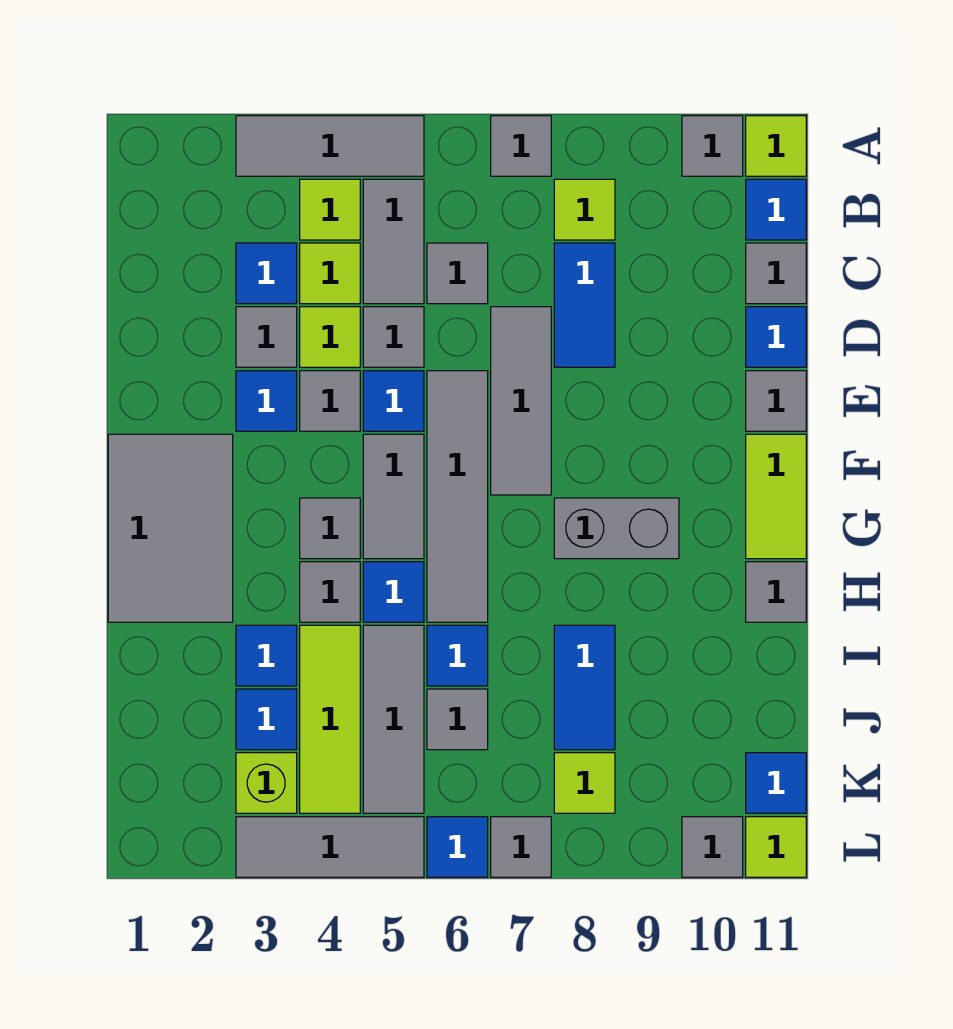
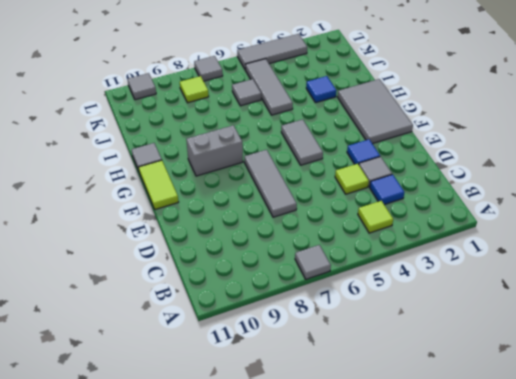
none -> grey tile A3:A5 level 1
none -> grey tile A10 level 1
none -> lime tile A11 level 1
none -> grey tile B5:C5 level 1

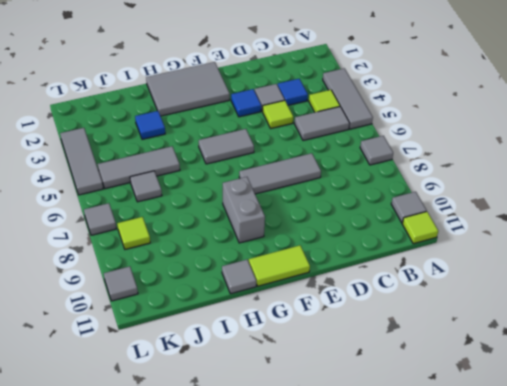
none -> lime tile B8 level 1
none -> blue tile B11 level 1
none -> lime tile C4 level 1
none -> grey tile C6 level 1

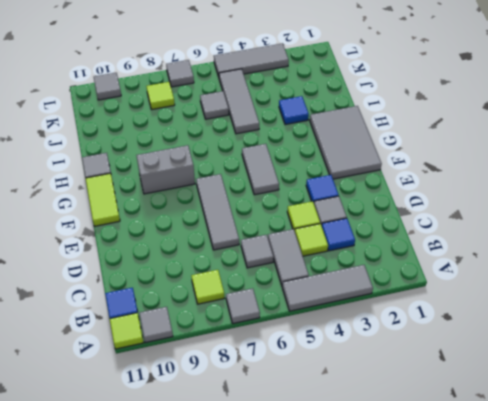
none -> lime tile B4 level 1
none -> blue tile C8:D8 level 1
none -> grey tile C11 level 1
none -> grey tile D5 level 1

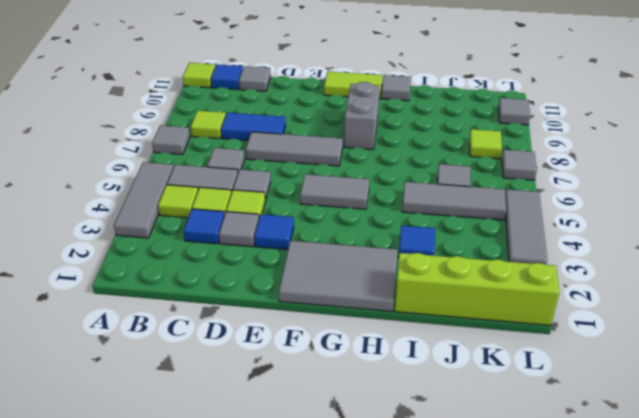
lime brick I1:L1 level 1 -> none
none -> grey tile A10 level 1
none -> blue tile D11 level 1
none -> grey tile E4 level 1
none -> blue tile E5 level 1

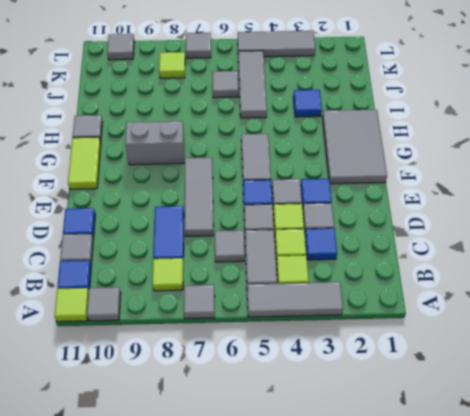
none -> grey tile E6:H6 level 1
none -> grey tile E11 level 1
none -> grey tile G4 level 1
none -> grey tile H4 level 1

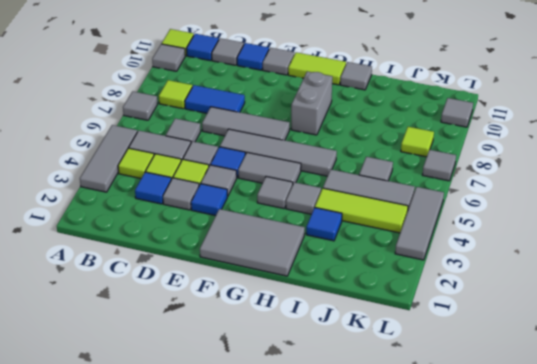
none -> blue tile H5 level 1
none -> blue tile I6 level 1
none -> blue tile I8:J8 level 1
none -> blue tile J3 level 1

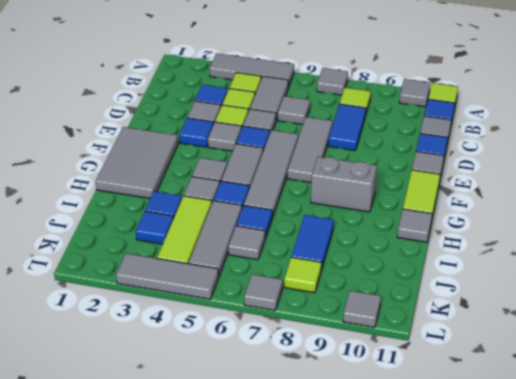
none -> lime brick K3 level 1
none -> blue tile K11 level 1
none -> blue tile L6 level 1
none -> lime tile L11 level 1

